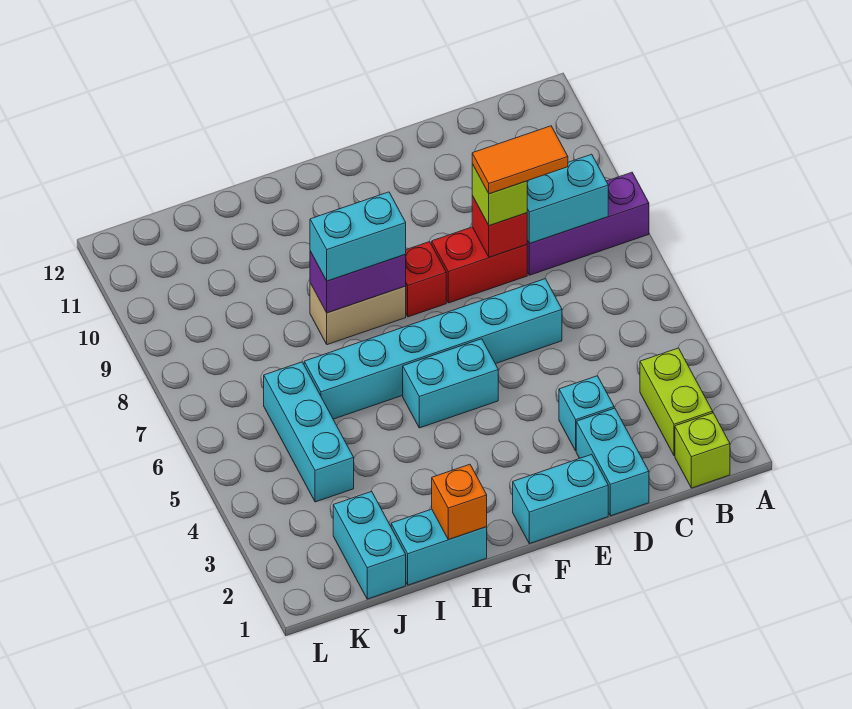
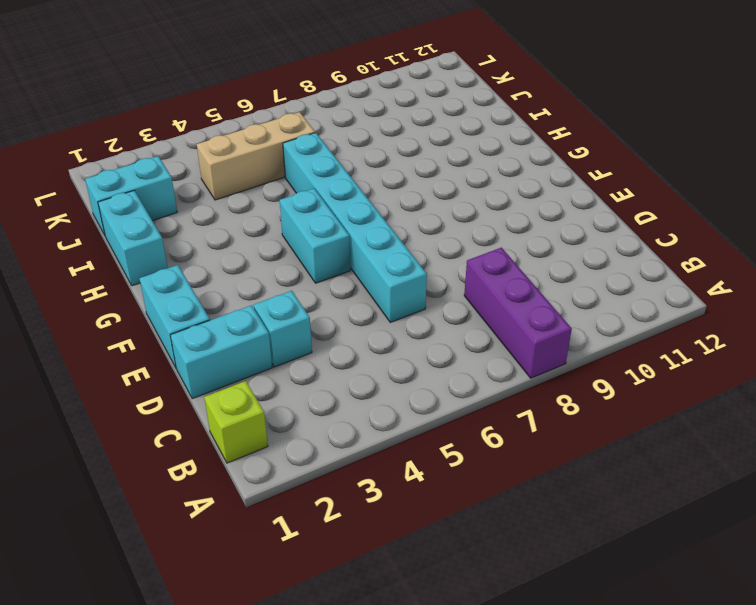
tan brick J4:J6 level 1 -> cyan brick J4:J6 level 1
none -> lime brick B2:B3 level 1
none -> red brick D8:E8 level 1
none -> red brick F8 level 1

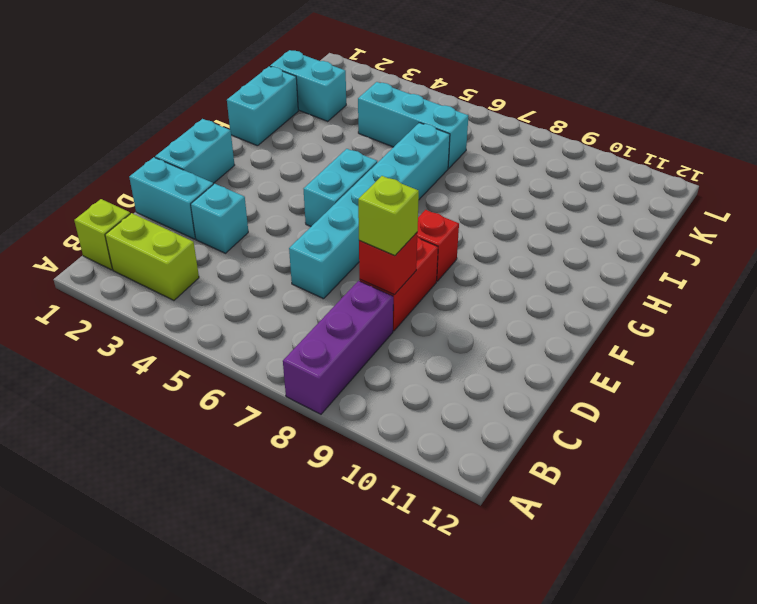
none -> tan brick G8:H8 level 1
none -> cyan brick B8:C8 level 2
none -> purple brick G8:H8 level 2

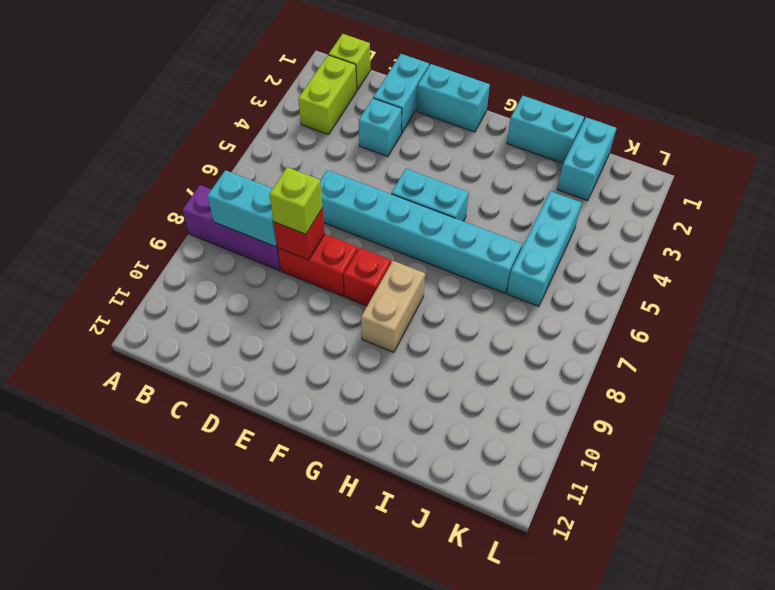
tan brick G8:G9 level 1 -> tan brick G8:H8 level 1
none -> purple brick G8:H8 level 2
none -> orange brick H1 level 2
none -> cyan brick G8:H8 level 3

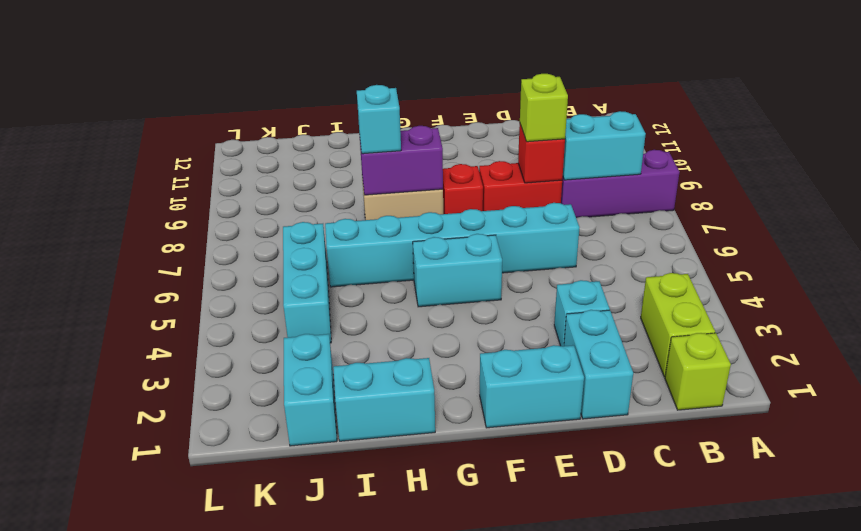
cyan brick H8 level 3 -> cyan brick G8:H8 level 3
none -> orange brick H1 level 2
none -> orange tile C8:D8 level 4

